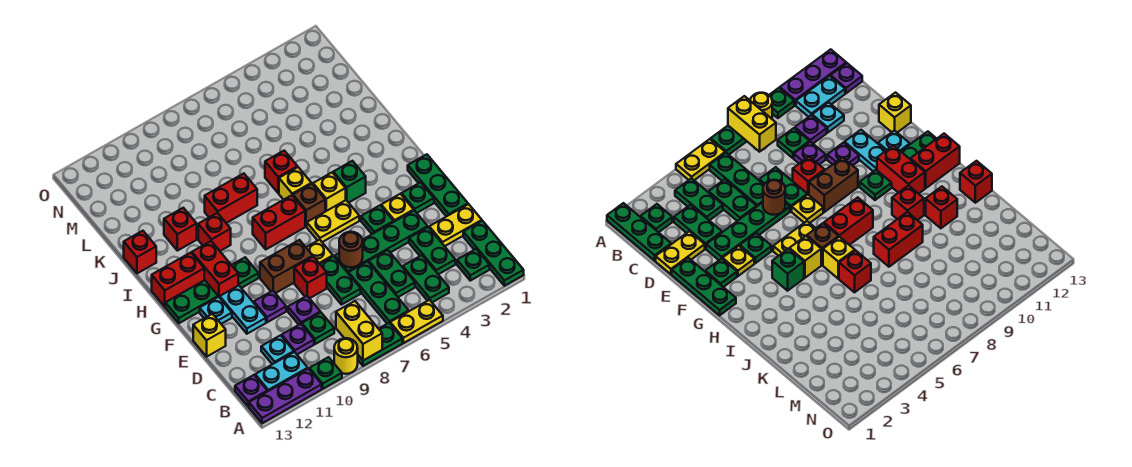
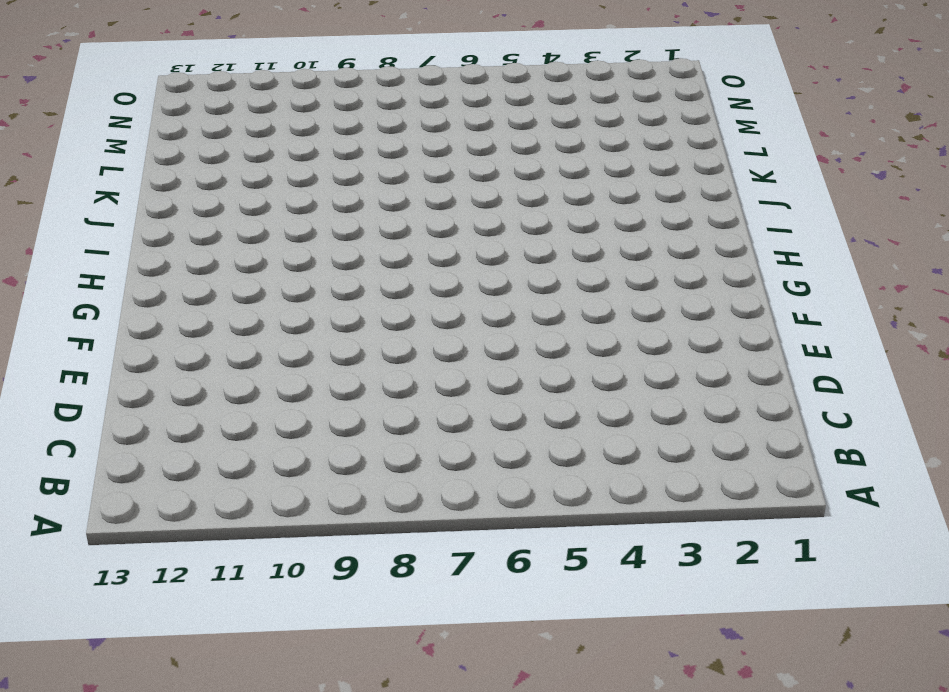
none -> green plate A1:C1 level 1
none -> yellow plate A5:A6 level 1
none -> green plate A7:A8 level 1
none -> yellow round brick A9 level 1

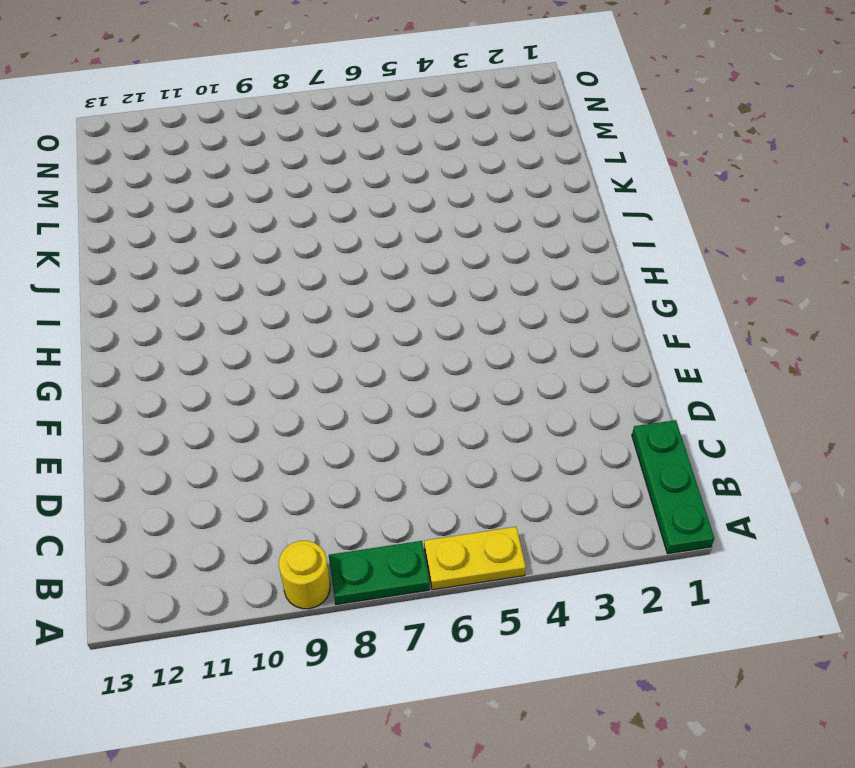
none -> green plate A10 level 1
none -> purple plate A11:A13 level 1
none -> green plate B2 level 1
none -> green plate B4:C4 level 1

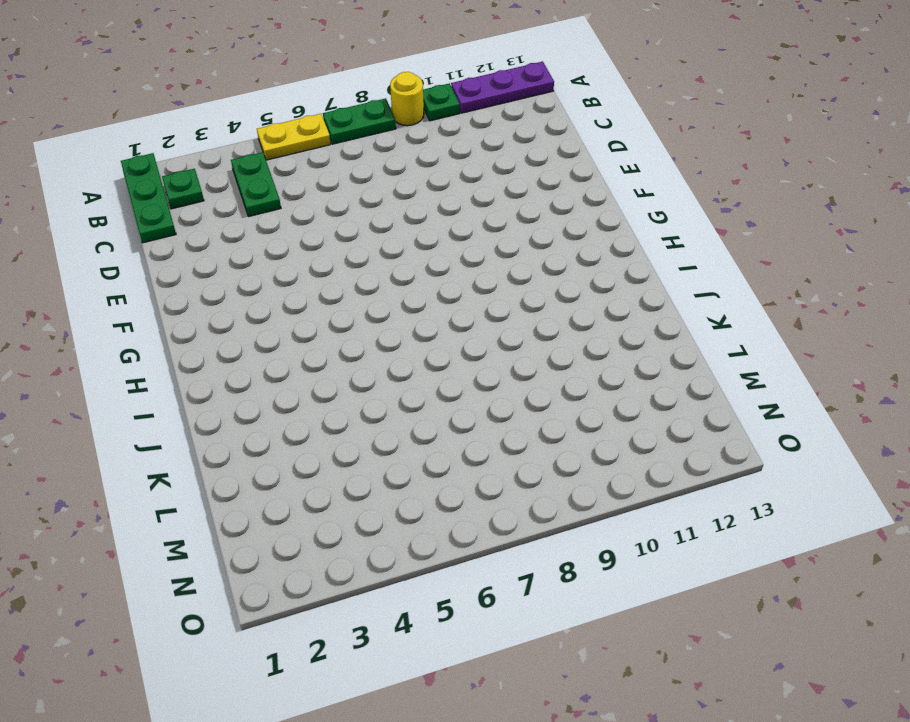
none -> green plate B6:D6 level 1
none -> cyan plate B11:B12 level 1
none -> purple plate B13 level 1
none -> green plate C3:D3 level 1

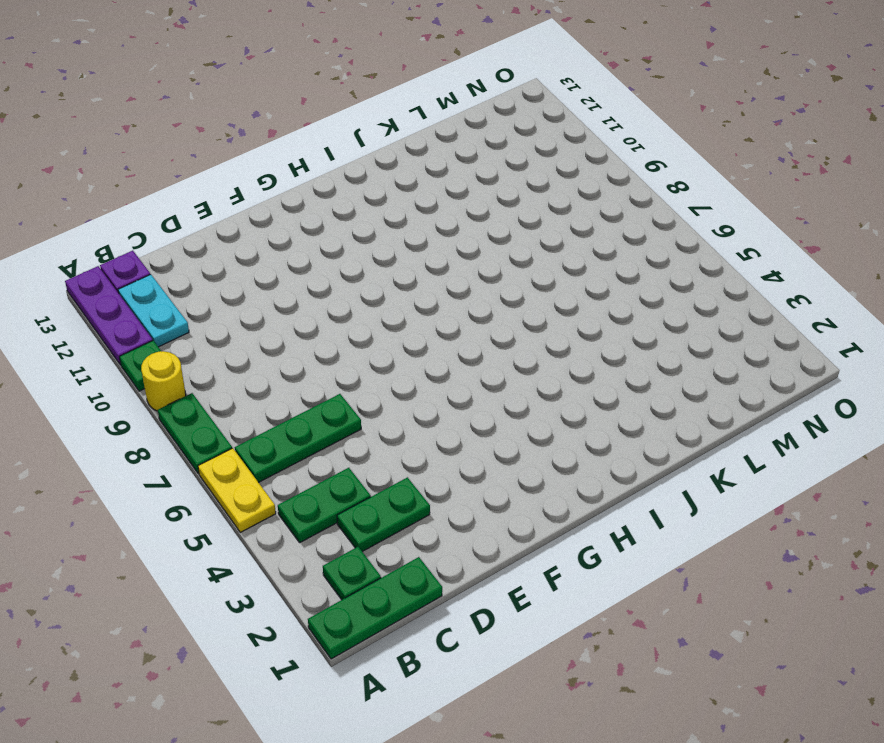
none -> green plate C5:D5 level 1
none -> green plate C9 level 1
none -> purple plate C10 level 1
none -> cyan plate C11 level 1

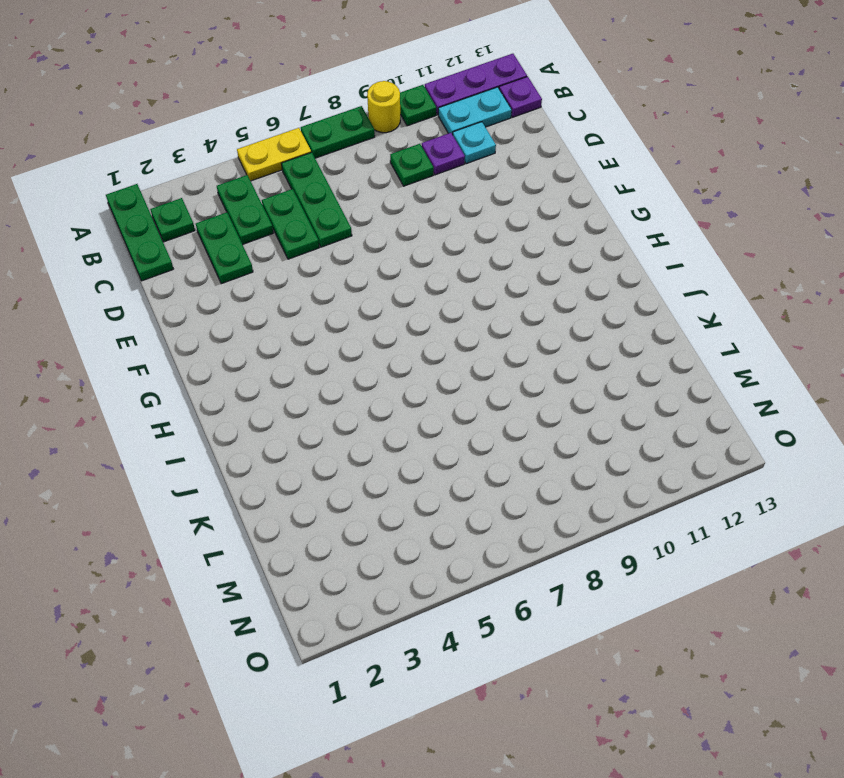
none -> yellow plate D1:D2 level 1
none -> green plate D7:E7 level 1
none -> purple plate D9 level 1
none -> green plate E1:G1 level 1

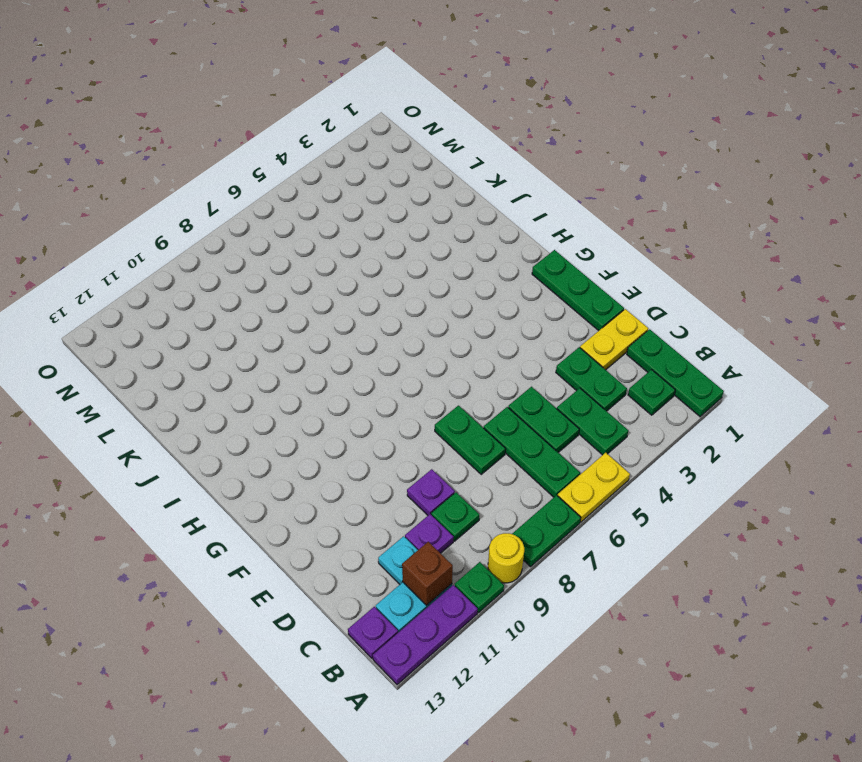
brown brick B11 level 2 -> brown brick H6 level 1
none -> green plate E3:E6 level 1
none -> red brick E8 level 1
none -> purple plate E10 level 1
none -> cyan plate E11:F11 level 1

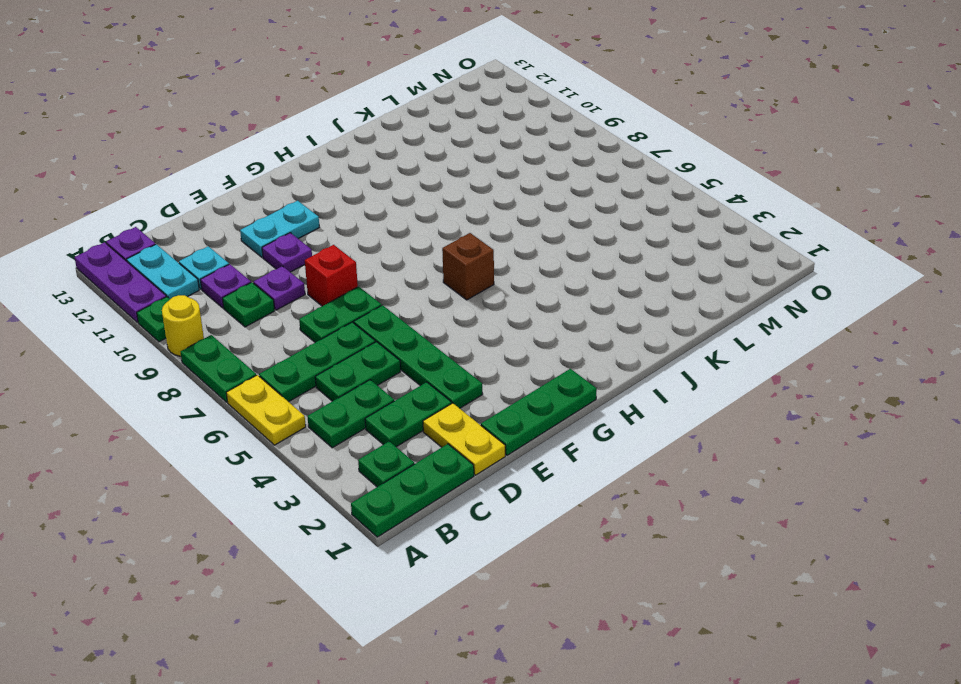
none -> yellow brick E13 level 1
none -> green plate F2 level 1
none -> yellow plate F3 level 1
none -> green plate F4 level 1

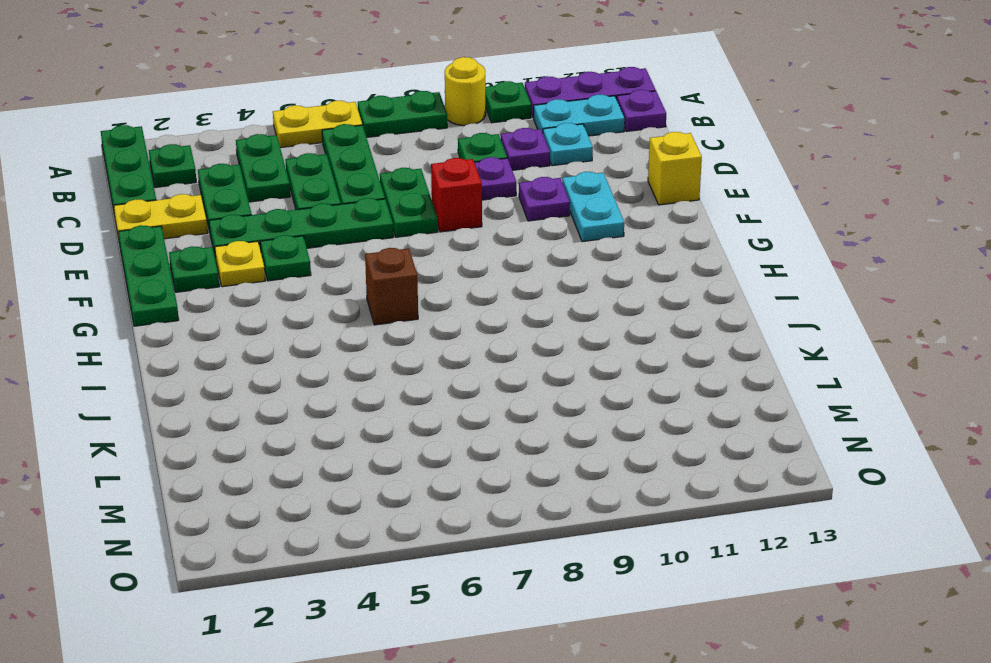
none -> yellow plate F7 level 1
none -> brown brick F8:F9 level 1
none -> cyan plate F12 level 1
none -> yellow plate G5:G6 level 1

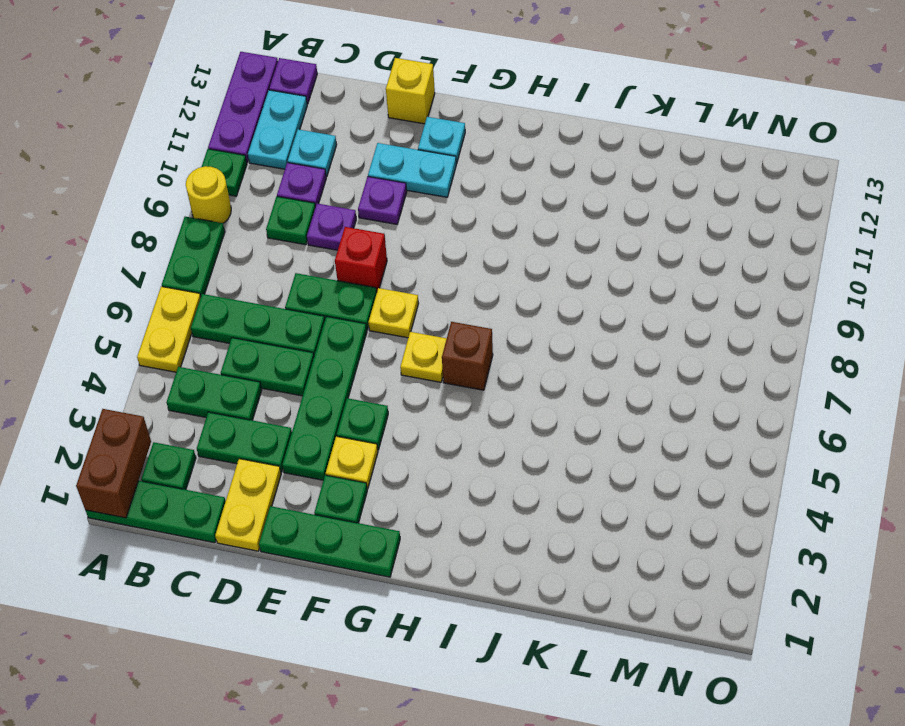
brown brick A1:A2 level 2 -> brown brick F8:F9 level 1
yellow plate G6 level 1 -> yellow plate G5:G6 level 1
none -> green plate G10 level 1
none -> red brick G11:H11 level 1
none -> green plate G12:G13 level 1
none -> green brick H4 level 1

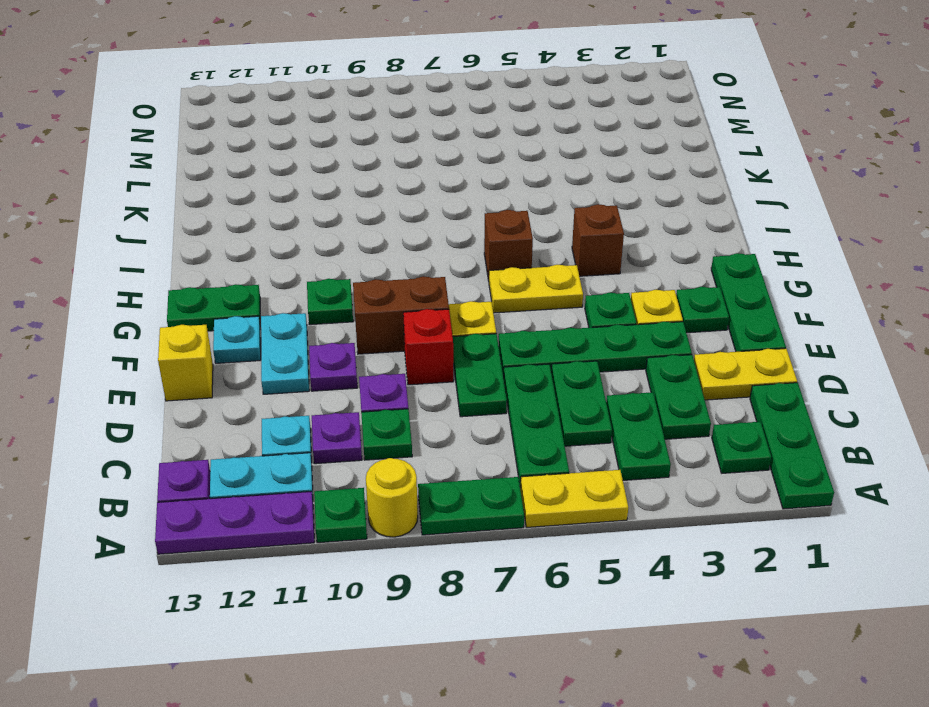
brown brick H4 level 1 -> green brick H4 level 1
none -> red brick G11:H11 level 1
none -> yellow brick H5 level 1
none -> red brick H7:H8 level 1
none -> red brick H12:H13 level 1

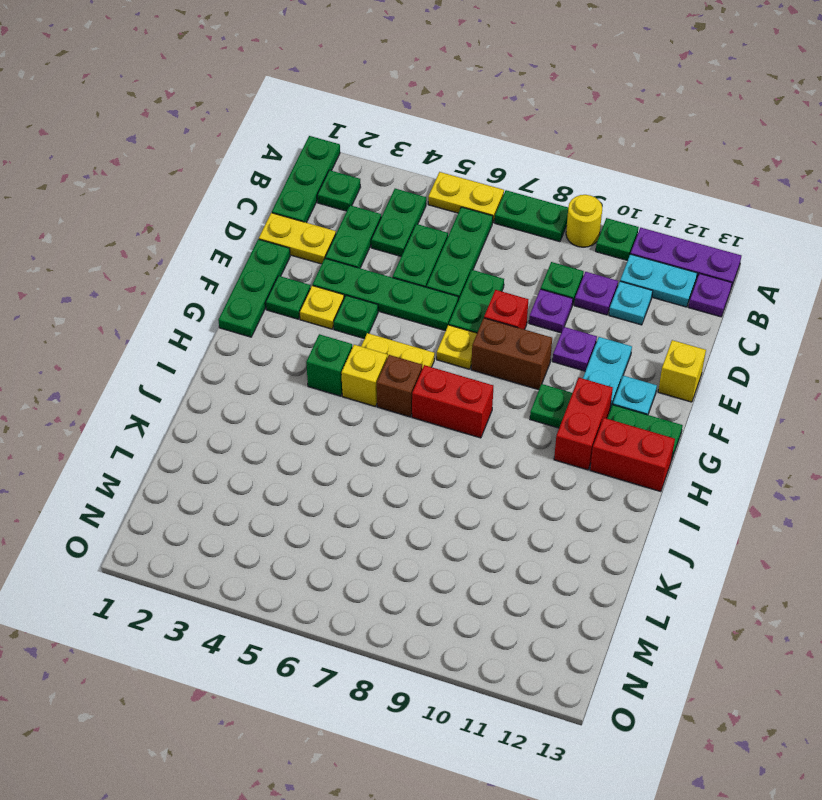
none -> yellow brick I6 level 1
none -> red brick I10 level 1
none -> red brick J6 level 1
none -> red brick J8:J9 level 1

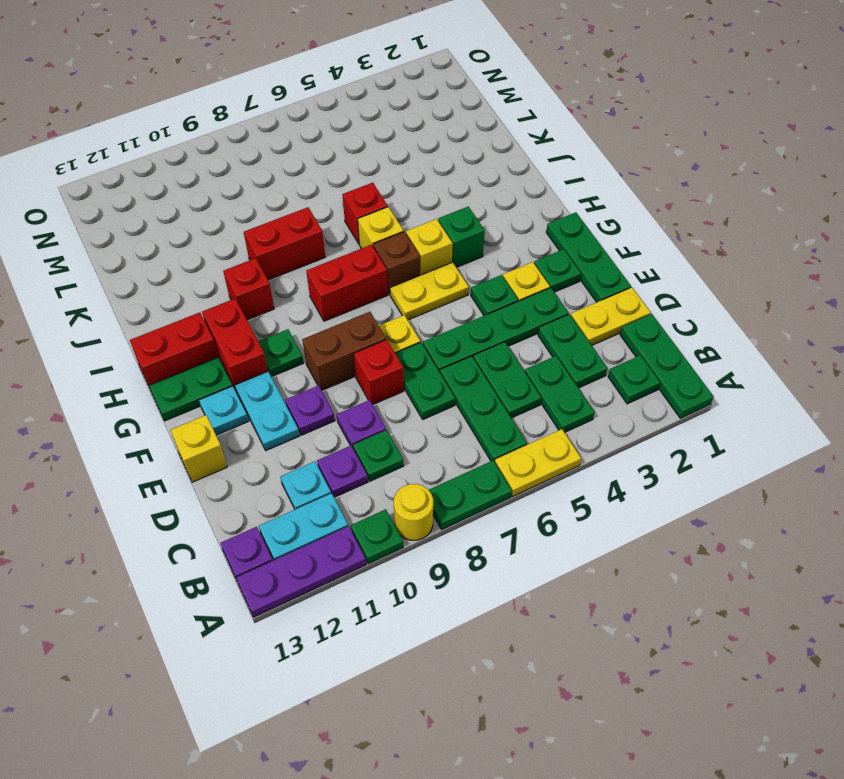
none -> red brick J11 level 1
none -> red brick J13 level 1
none -> yellow brick A8:B8 level 2
none -> brown round brick E6 level 2

